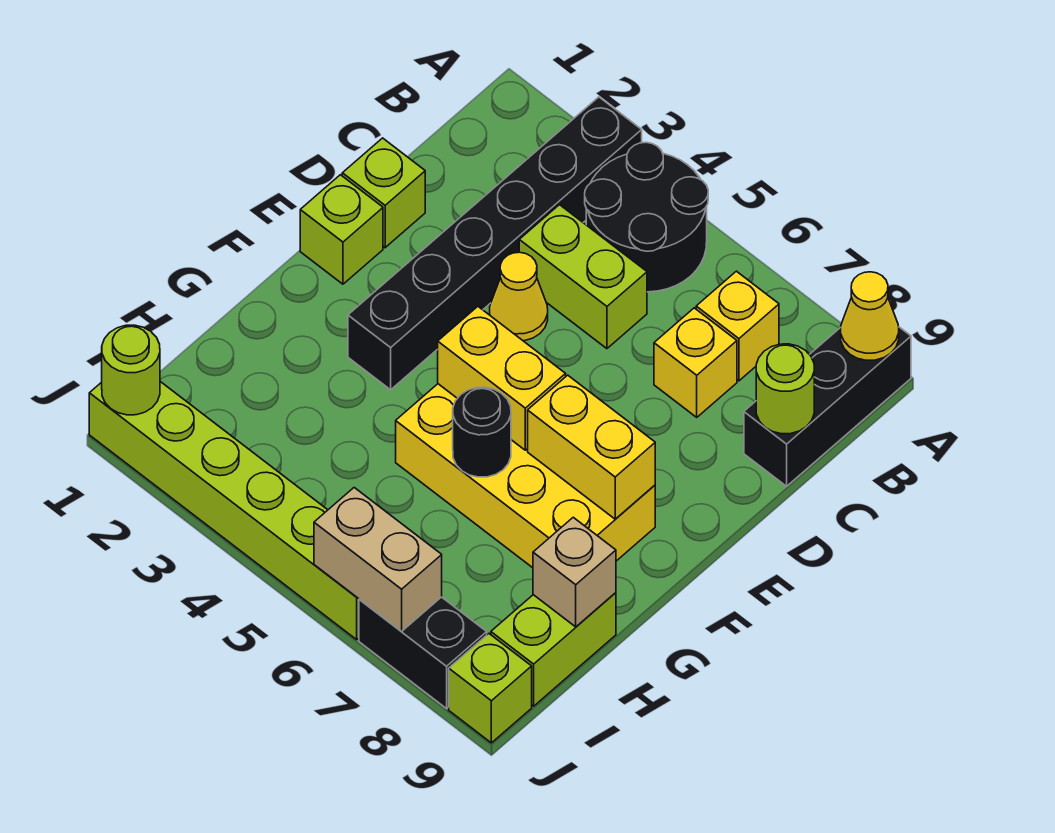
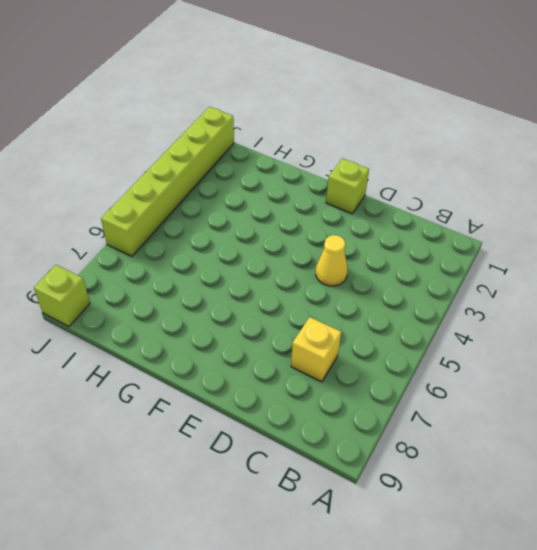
none -> black brick A3:F3 level 1
none -> black round brick A4:B5 level 1
none -> black brick A9:C9 level 1

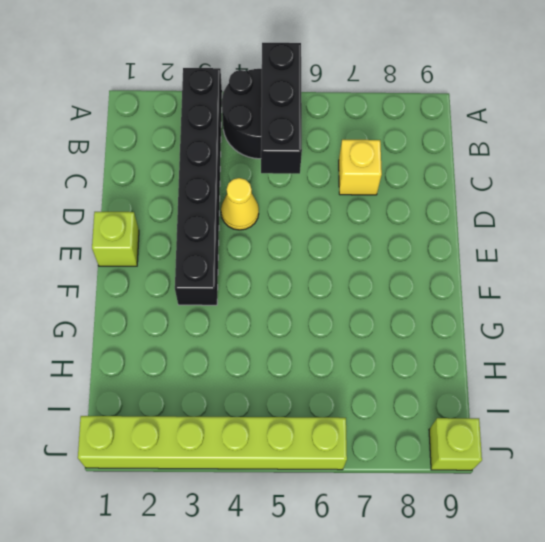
black brick A5:C5 level 2 -> black brick A9:C9 level 1
none -> yellow brick B7 level 1
none -> lime brick C4:C5 level 1
none -> lime brick D1 level 1

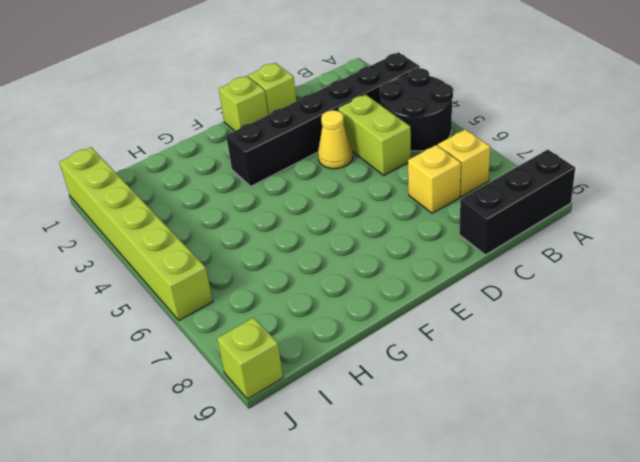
none -> yellow brick F5:G8 level 1
none -> lime brick H9:I9 level 1
none -> black brick J7:J8 level 1

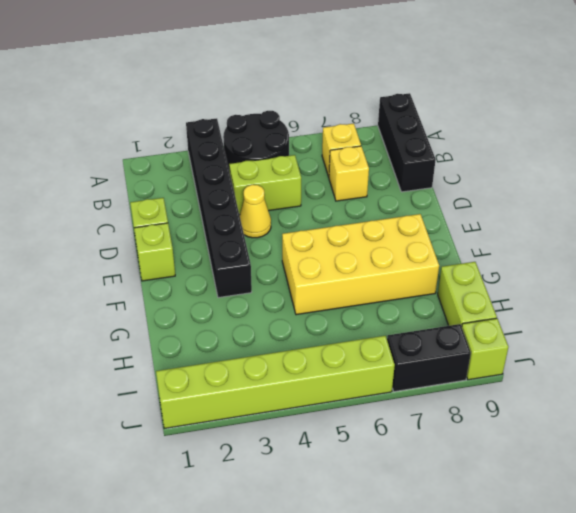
none -> yellow cone A9 level 2
none -> lime round brick C9 level 2
none -> yellow brick F5:F6 level 2

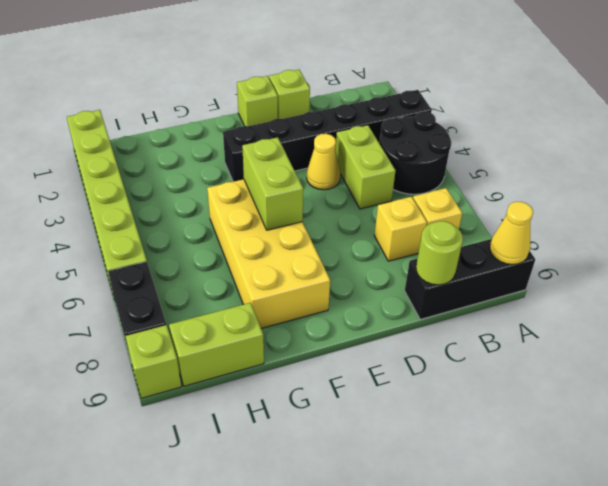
lime brick F5:F6 level 2 -> yellow brick F5:F6 level 2
none -> yellow brick F7:F8 level 2
none -> black round brick G6 level 2
none -> tan brick H9 level 2

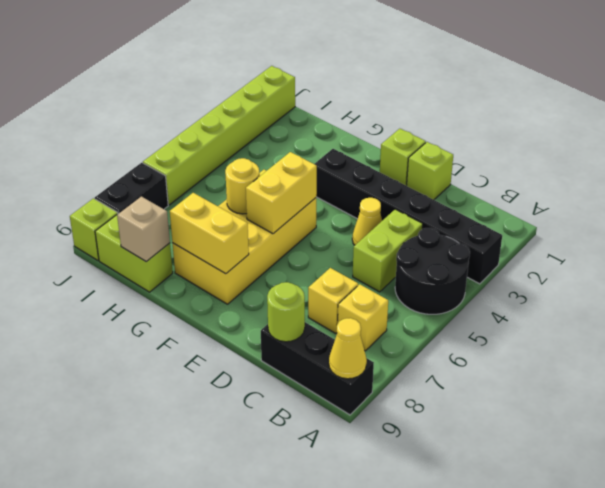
yellow brick F8:G8 level 2 -> yellow brick F7:F8 level 2
yellow round brick G6 level 2 -> black round brick G6 level 2
none -> lime round brick J1 level 2
none -> tan brick J6:J7 level 2

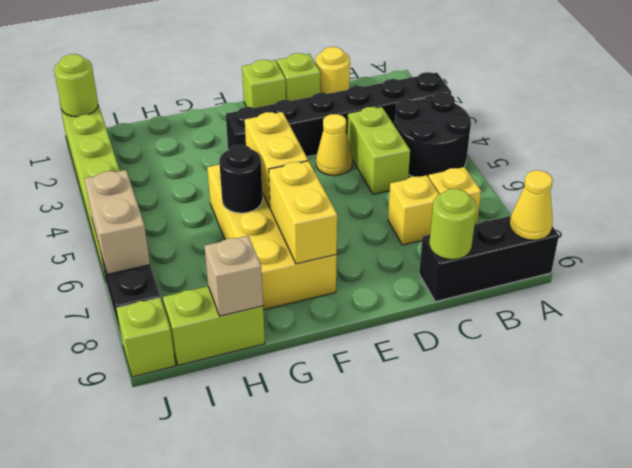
yellow round brick C1 level 1 -> none

